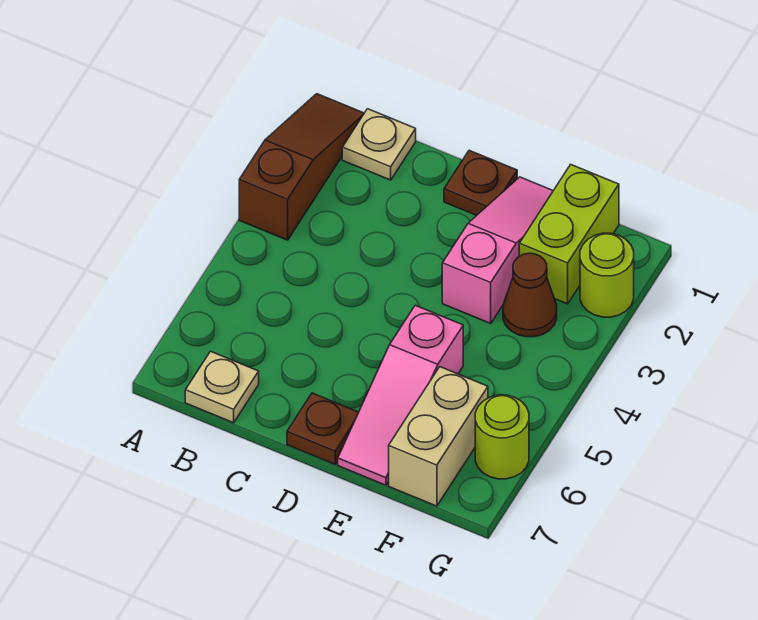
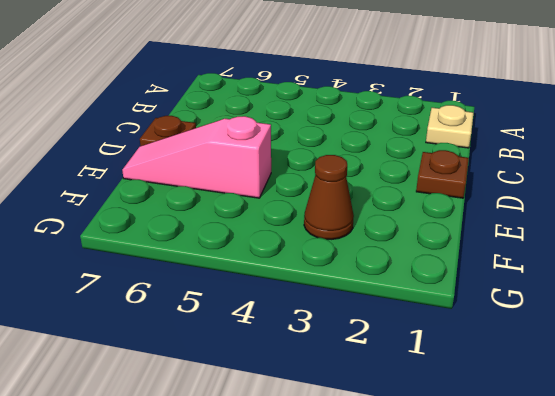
none -> brown slope A1:A3 level 1 top 3
none -> tan plate B7 level 1
none -> pink slope E1:E3 level 1 top 3

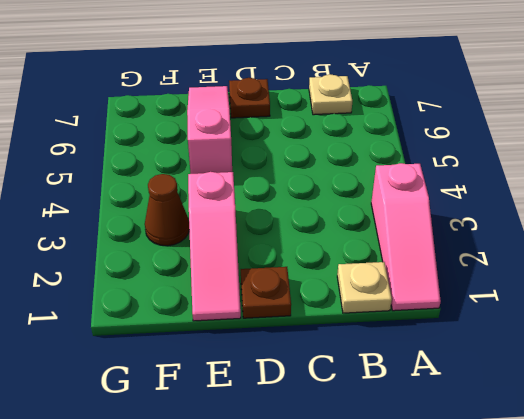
pink slope A1:A3 level 1 top 3 -> brown slope A1:A3 level 1 top 3
none -> lime brick F1:F2 level 1
none -> tan brick F6:F7 level 1
none -> lime round brick G2 level 1

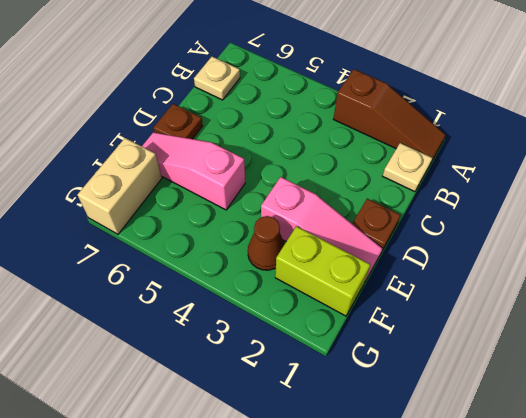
tan brick F7:G7 level 1 -> tan brick F6:F7 level 1
none -> lime round brick G2 level 1
none -> lime round brick G6 level 1

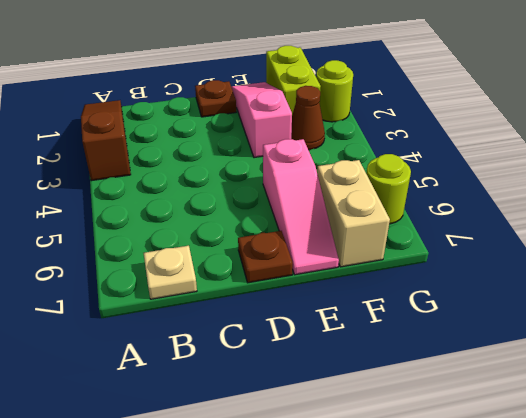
none -> tan plate B1 level 1

